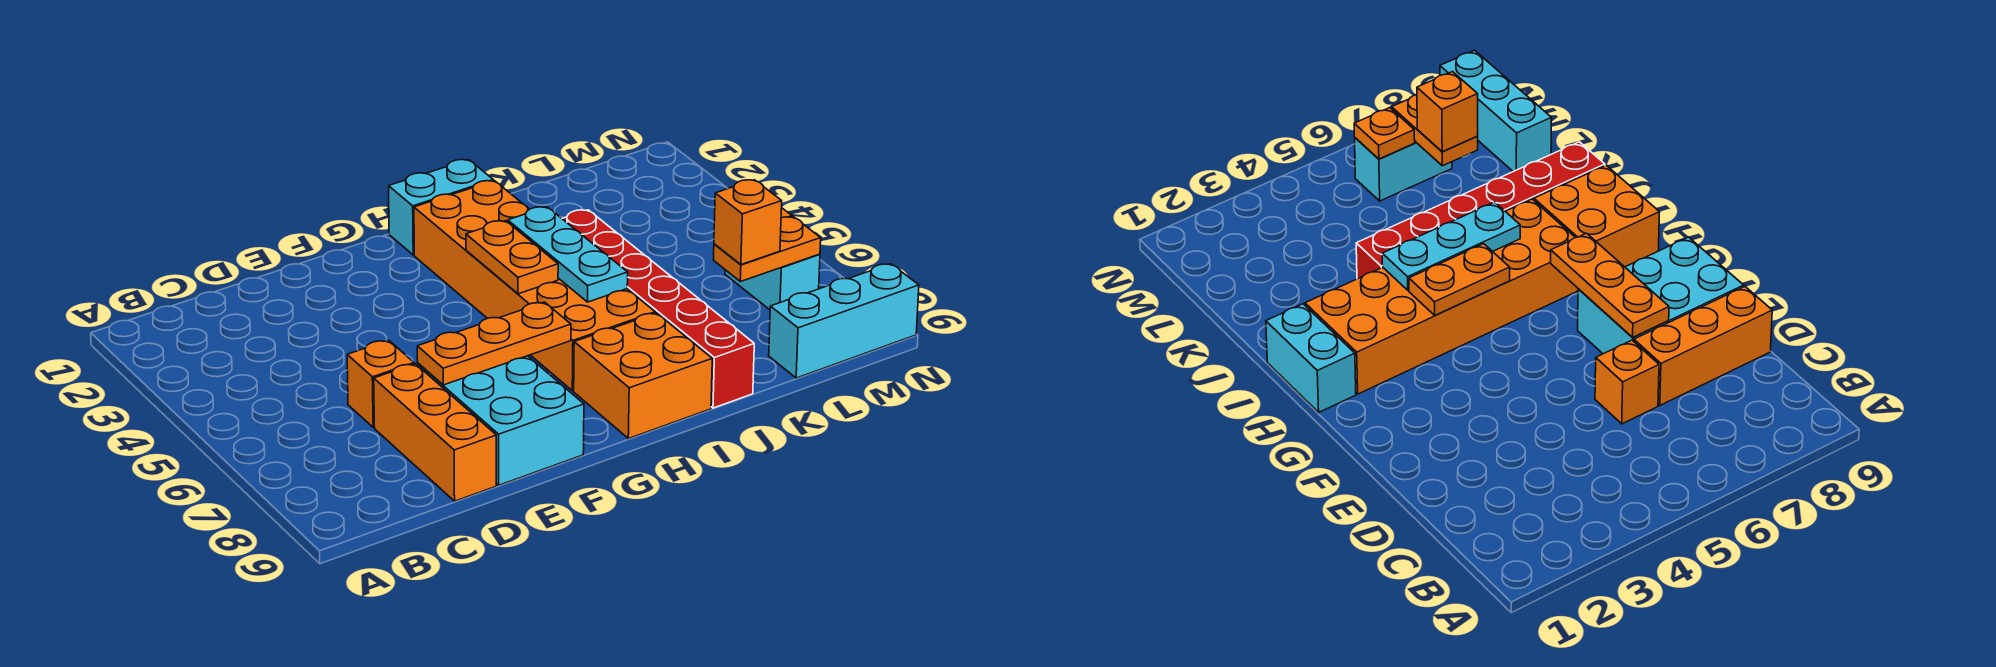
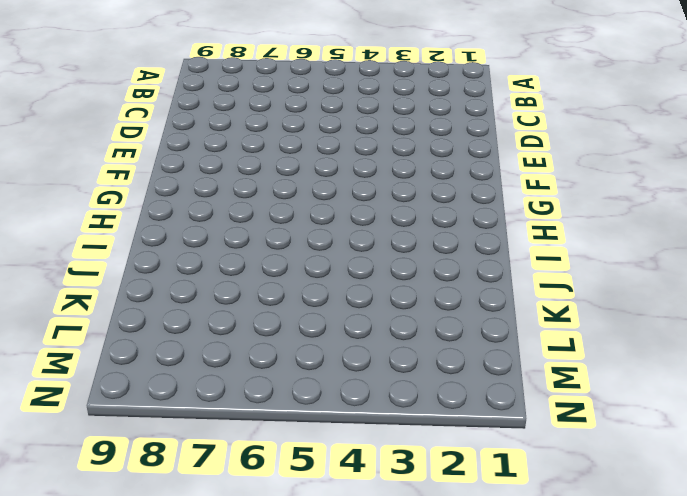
none -> orange brick D6 level 1
none -> orange brick D7:D9 level 1
none -> cyan brick E7:F9 level 1

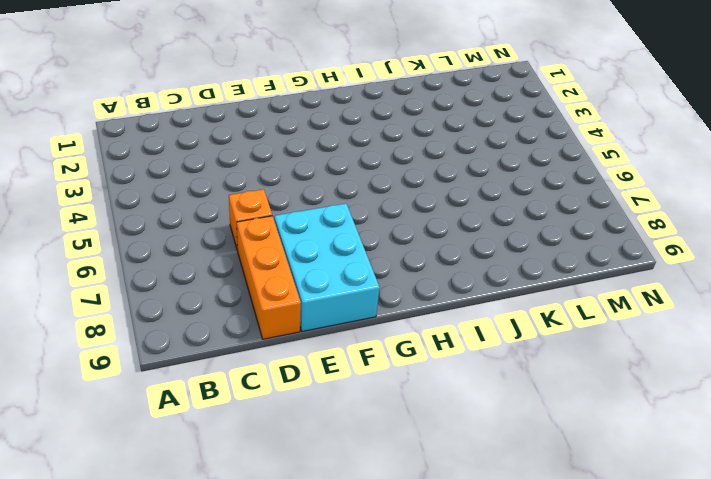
none -> cyan brick H1:I1 level 1
none -> orange brick H2:I7 level 1
none -> orange brick H8:I9 level 1

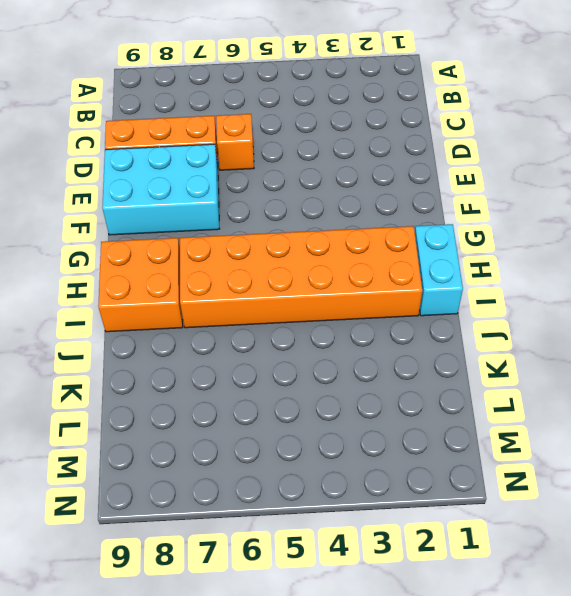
none -> red brick J4:J9 level 1
none -> cyan brick L9:N9 level 1
none -> cyan brick M6:M7 level 1

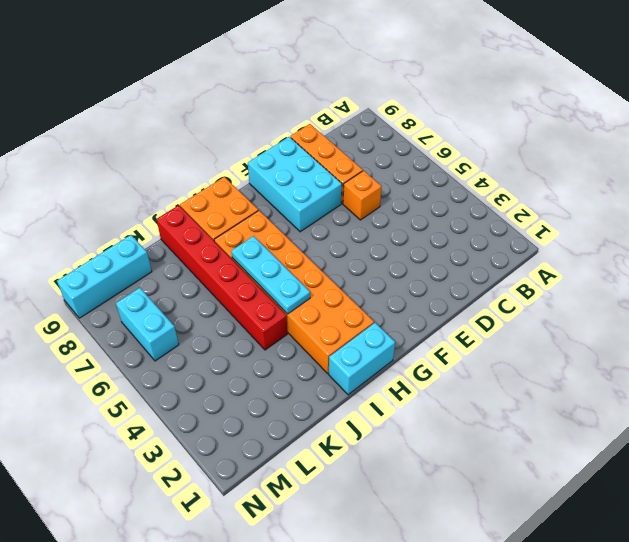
none -> orange plate E7:G7 level 2
none -> orange plate H4:H5 level 2
none -> orange plate L7:M7 level 2

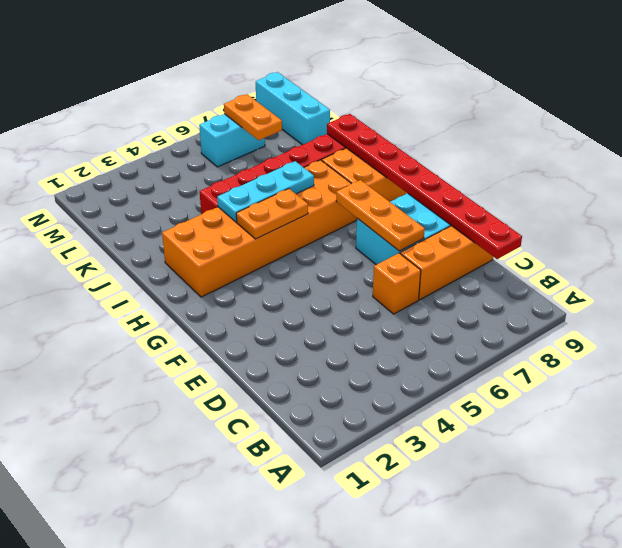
red plate C9:J9 level 2 -> none
none -> cyan brick H1:I1 level 1
none -> orange plate M6 level 2
none -> orange brick L7 level 3

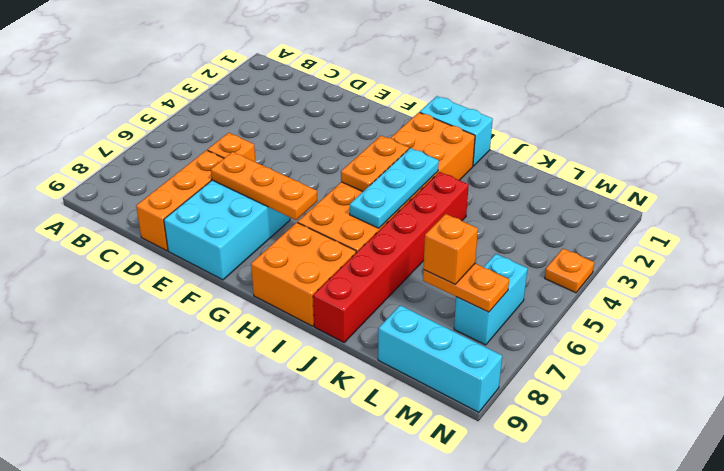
orange plate N4 level 1 -> orange plate M6 level 2

